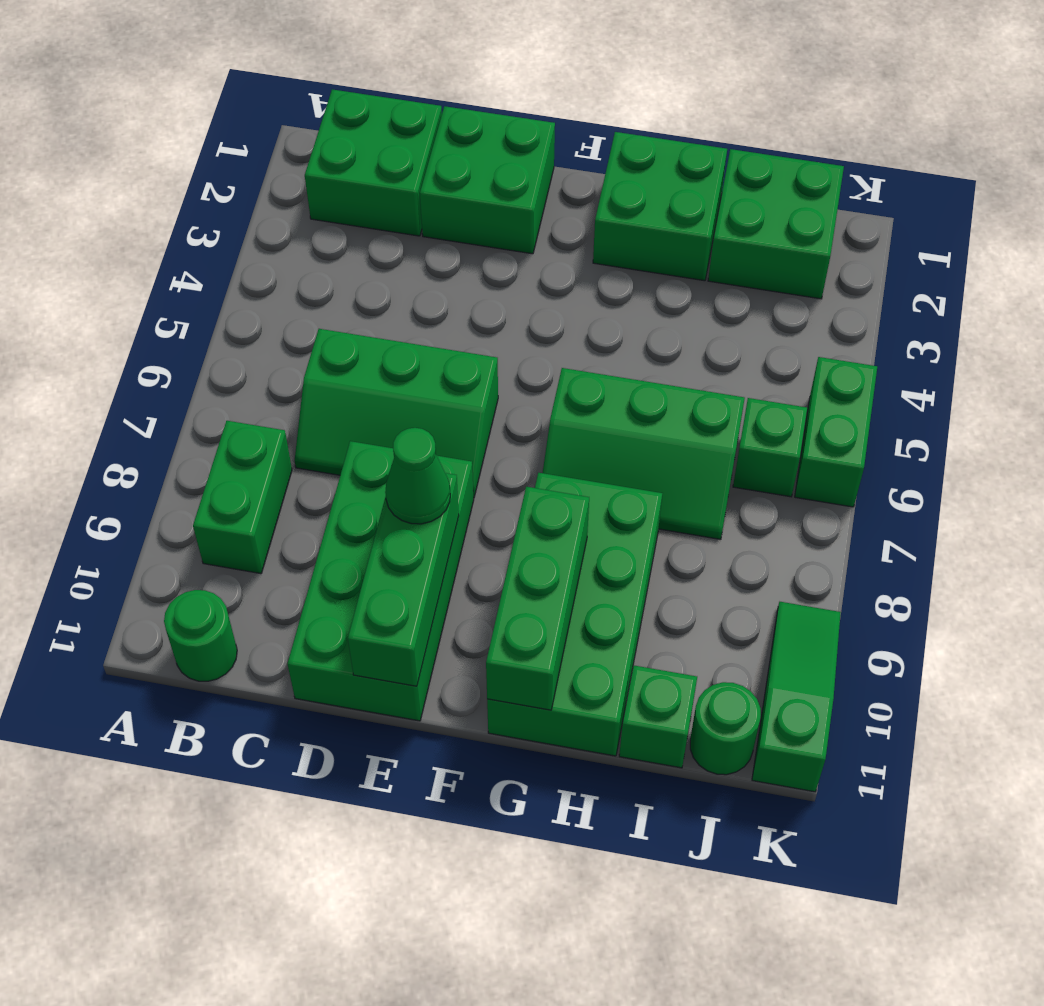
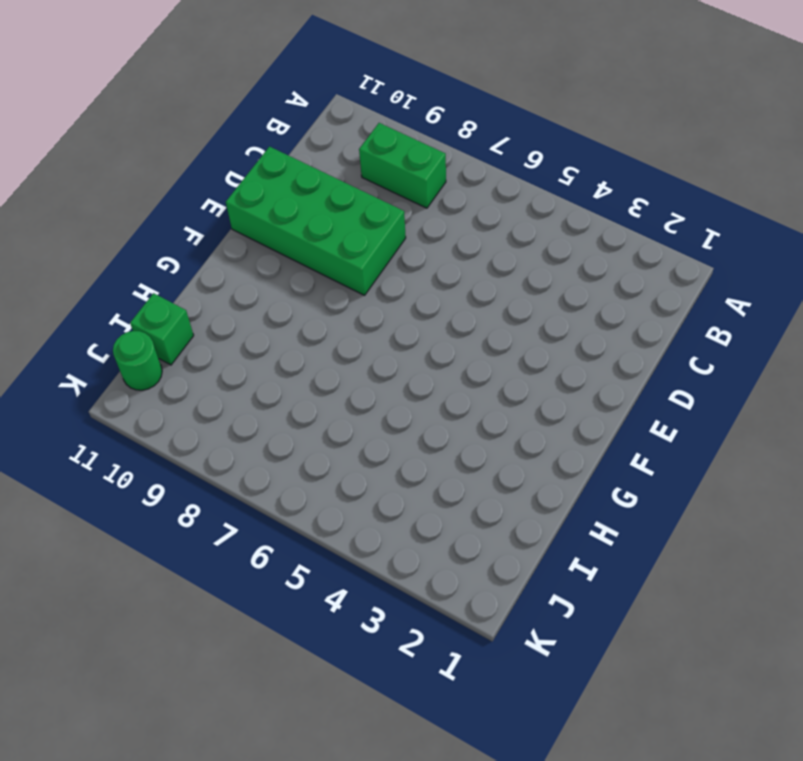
none -> green brick B1:C2 level 1
none -> green round brick B11 level 1
none -> green slope C6:E7 level 1 top 6

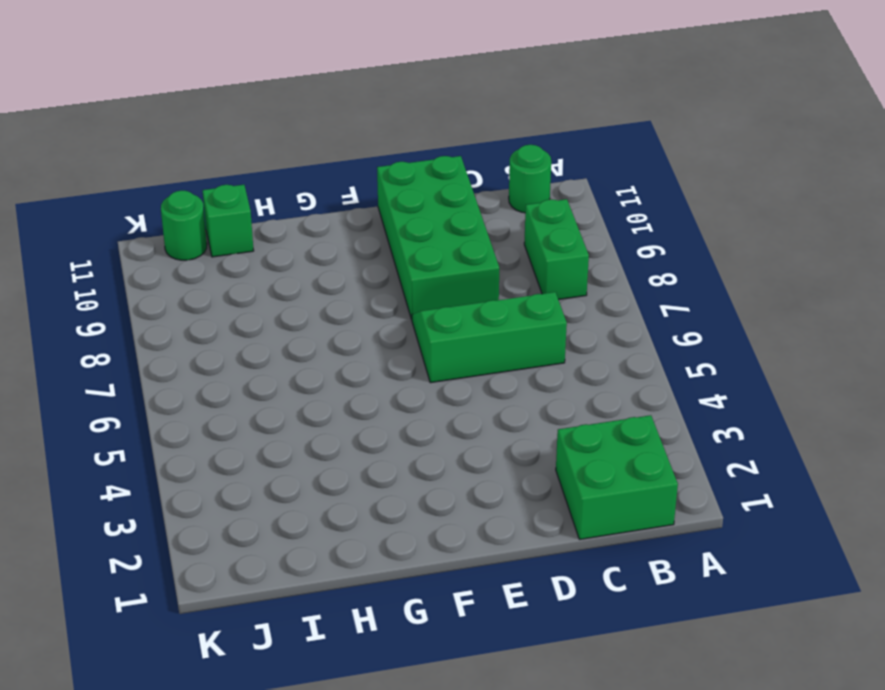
none -> green brick D1:E2 level 1
none -> green brick G1:H2 level 1
none -> green slope G6:I7 level 1 top 6

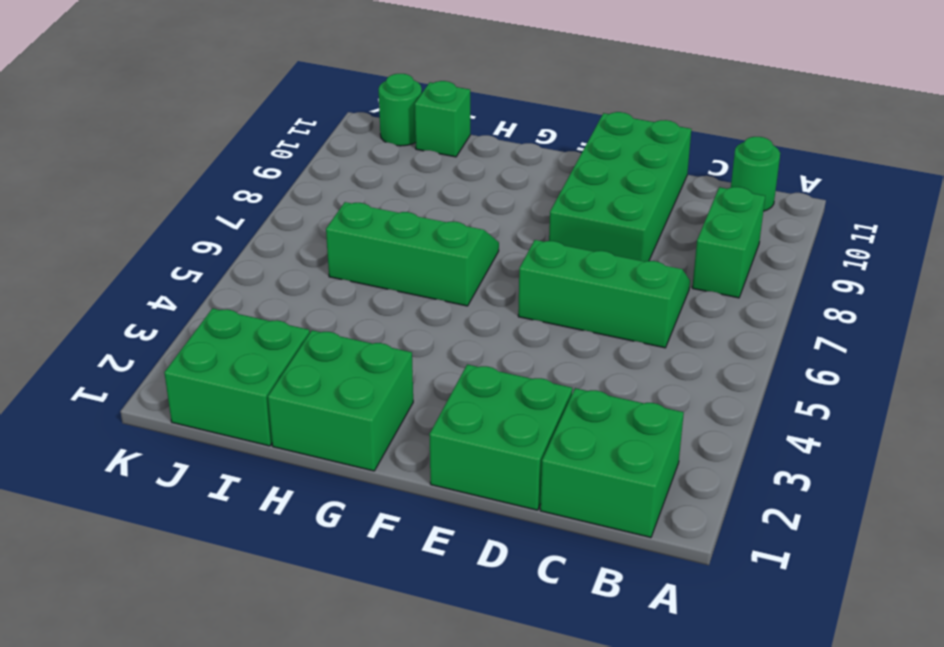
none -> green brick G8:H11 level 1
none -> green brick J6 level 1
none -> green brick K5:K6 level 1

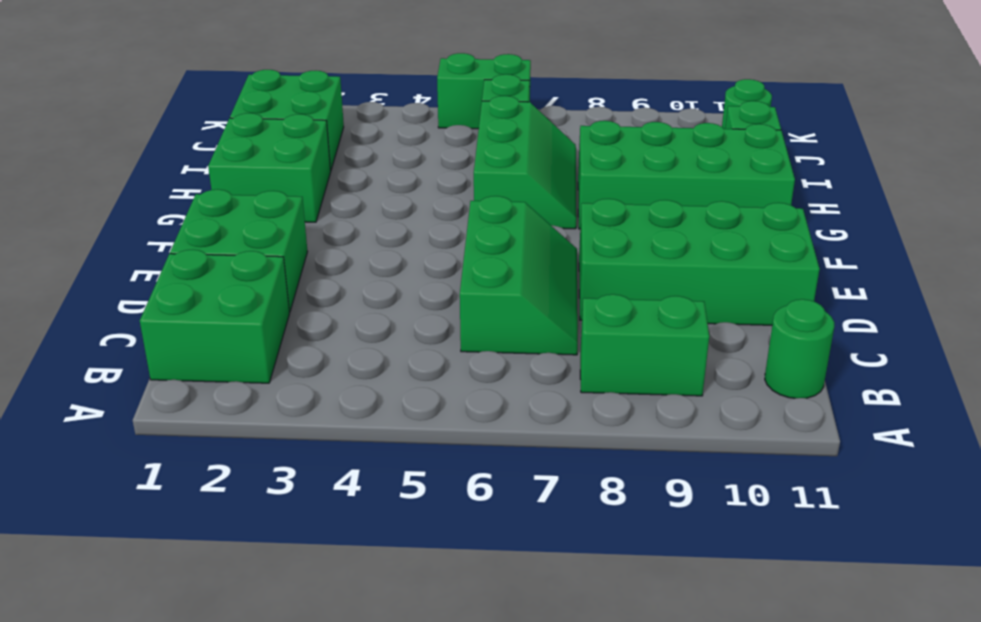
none -> green slope K9:K11 level 1 top 11
none -> green brick E9:E11 level 2
none -> green brick G9:G11 level 2

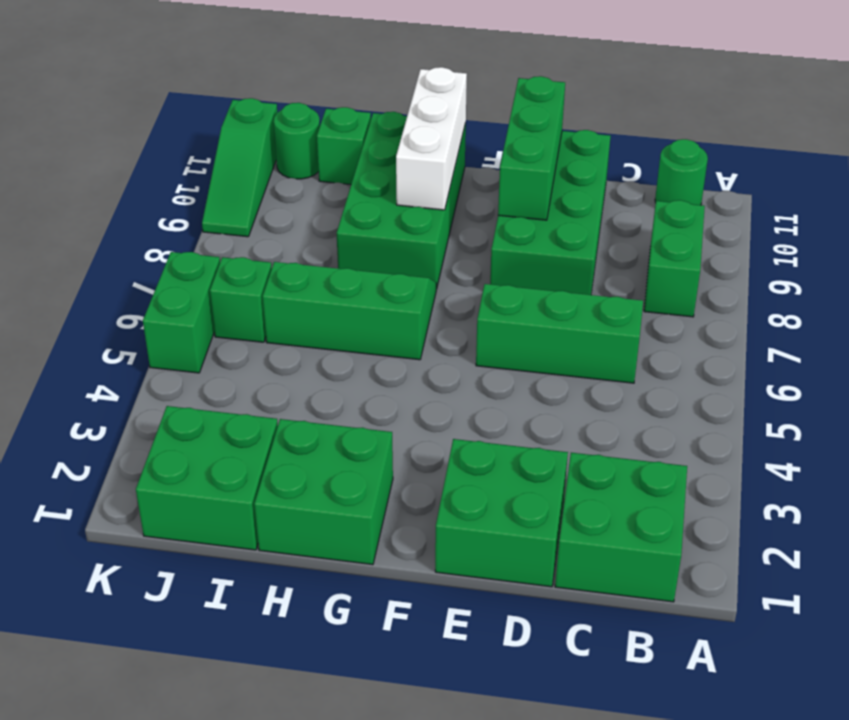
white brick G9:G11 level 2 -> green brick G9:G11 level 2
none -> green cone E9 level 3

